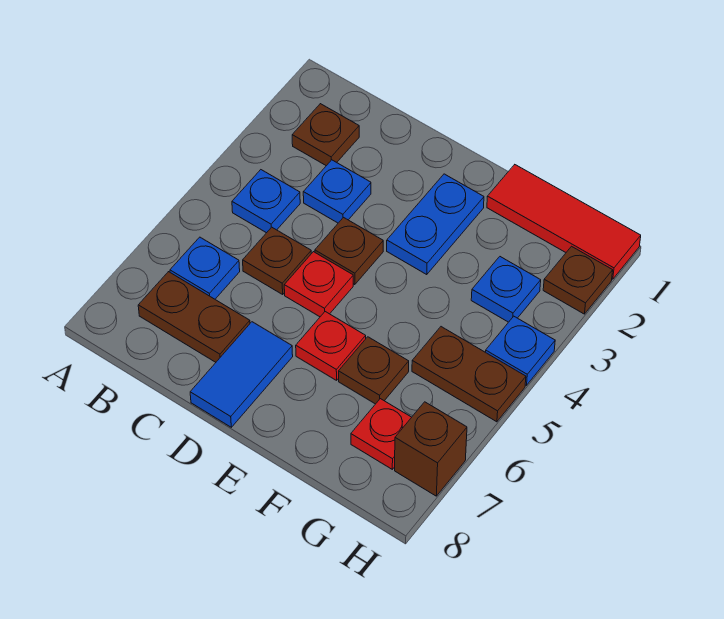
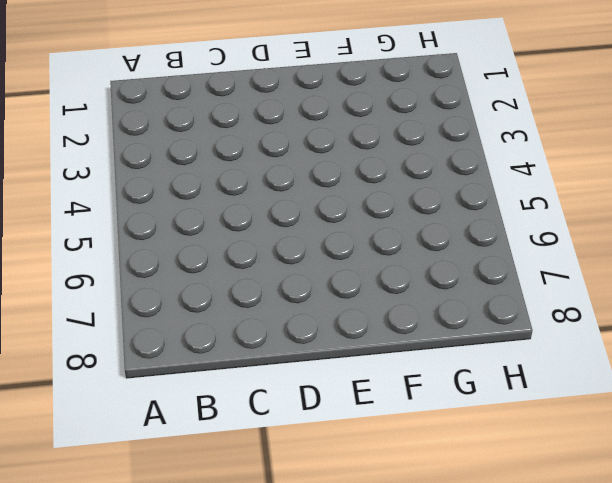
none -> brown plate B2 level 1
none -> blue plate B4 level 1
none -> blue plate B6 level 1

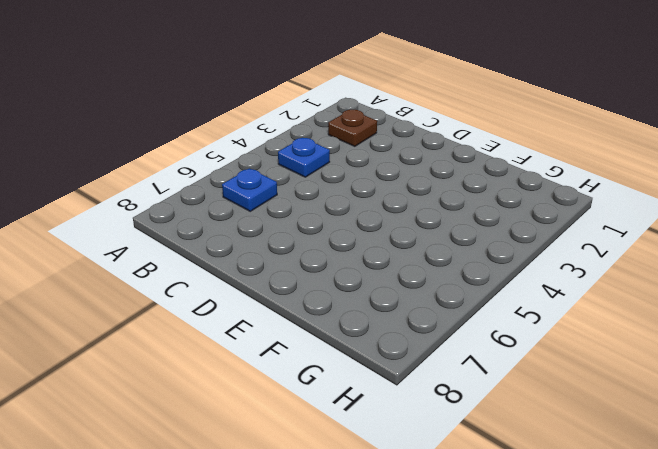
none -> brown plate B7:C7 level 1
none -> blue plate C3 level 1
none -> brown plate C5 level 1

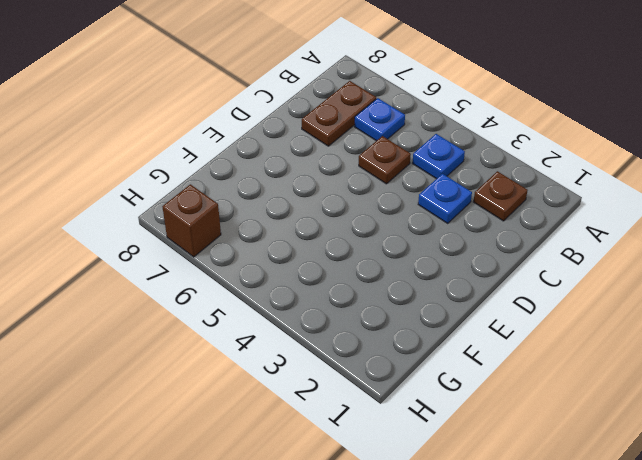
none -> brown plate D4 level 1
none -> red plate D5 level 1
none -> blue tile D7:D8 level 1

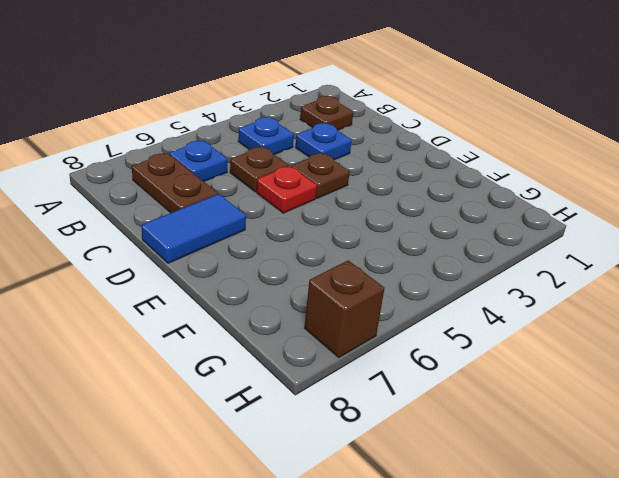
none -> blue plate E2:E3 level 1
none -> red plate E6 level 1
none -> red tile F1:H1 level 1

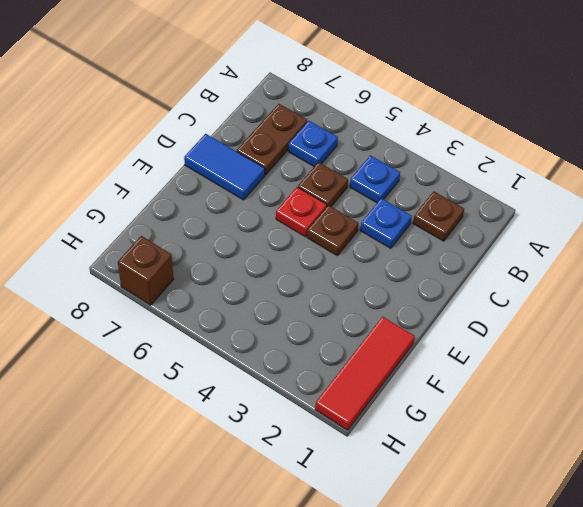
none -> blue plate E2:E3 level 1
none -> red plate E6 level 1
none -> brown plate F6 level 1

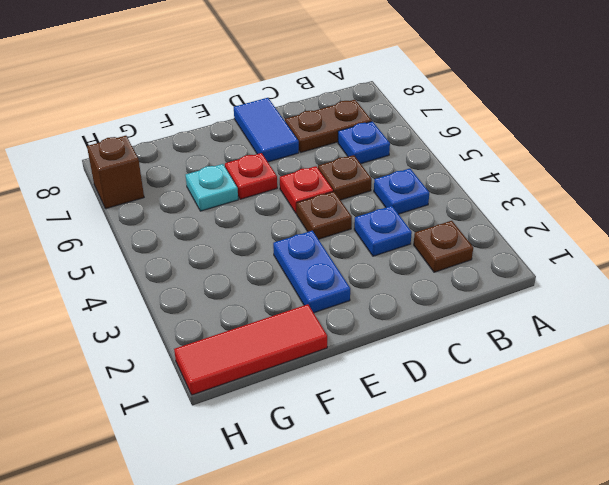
cyan plate F6 level 1 -> brown plate F6 level 1
none -> blue plate G3 level 1
none -> brown plate G5:H5 level 1
none -> red plate G7 level 1

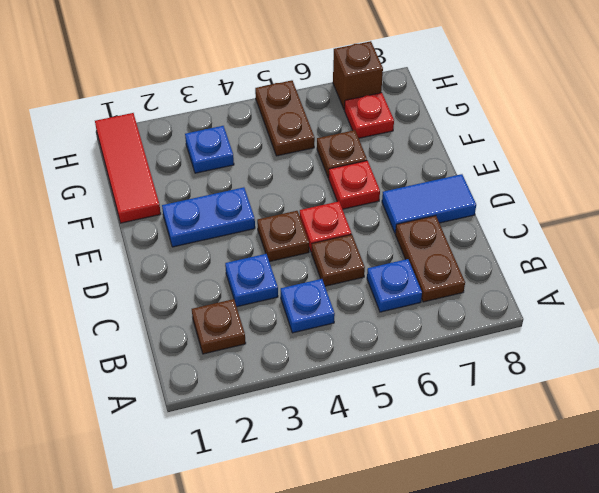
none -> brown plate H2 level 1
none -> blue plate H4 level 1

